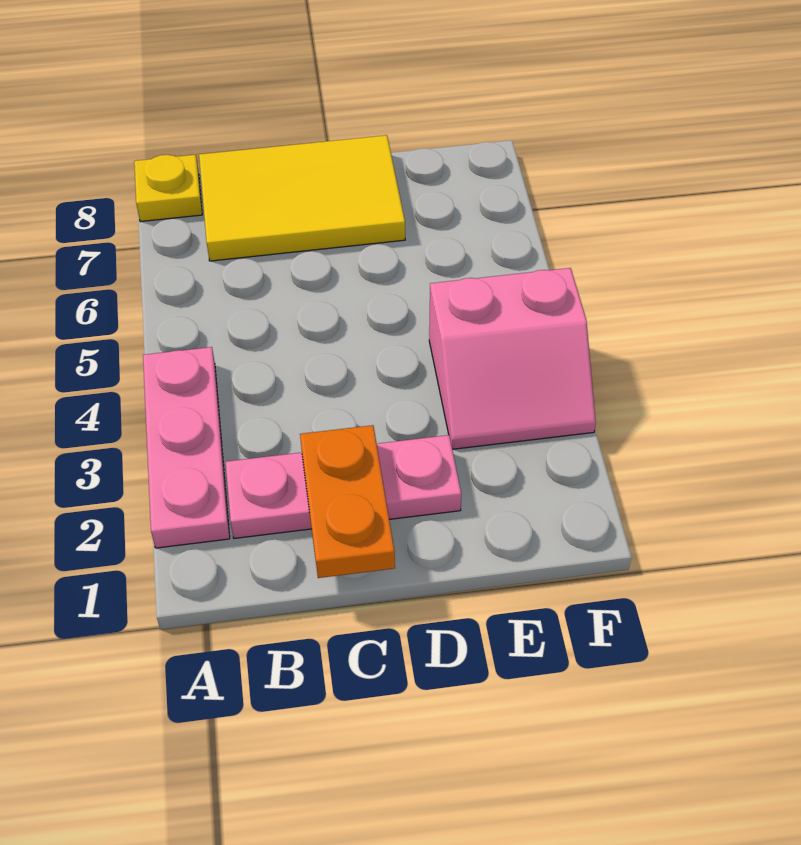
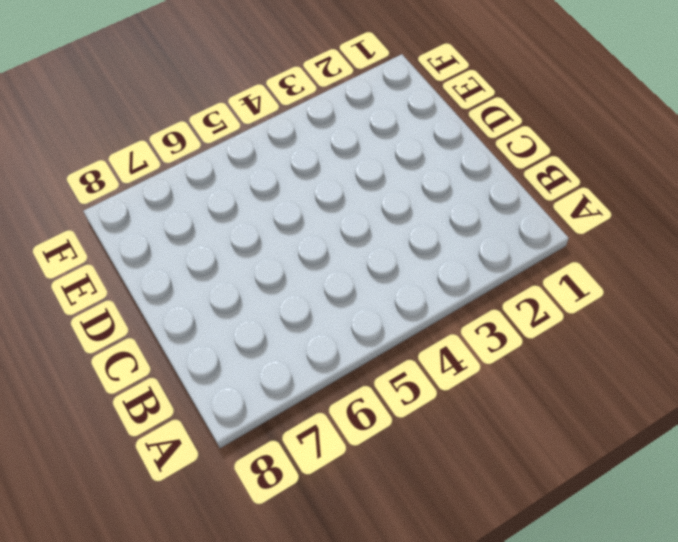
none -> pink plate A2:A4 level 1
none -> yellow plate A8 level 1

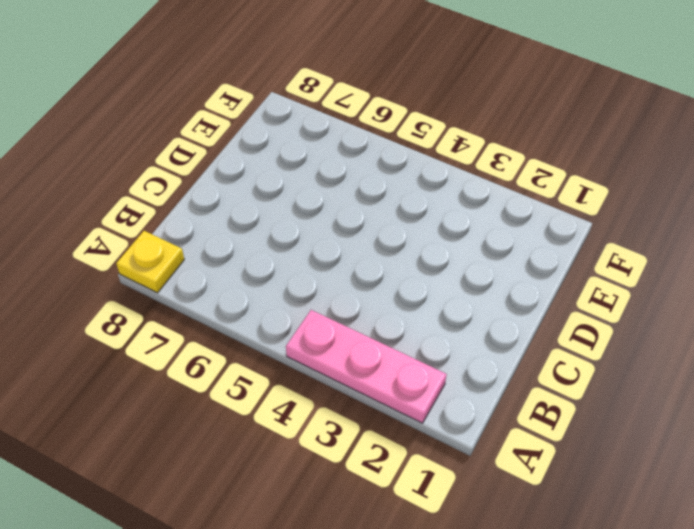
none -> pink plate B2:D2 level 1
none -> yellow tile B7:D8 level 1

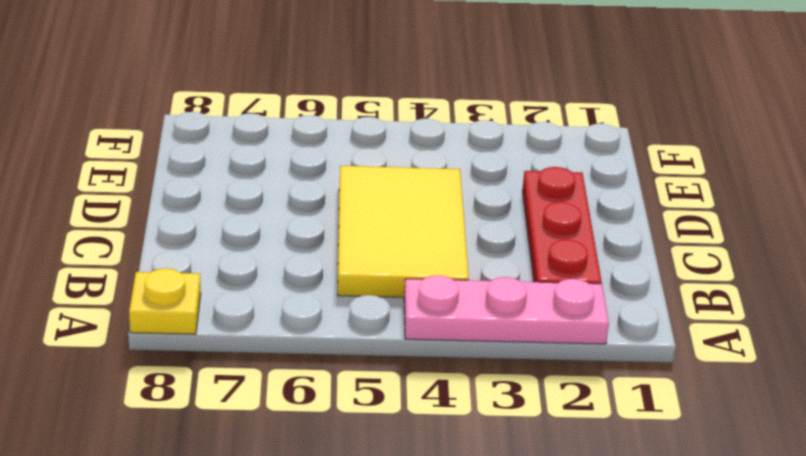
red plate B2:D2 level 1 -> pink plate B2:D2 level 1
yellow tile B4:D5 level 1 -> yellow tile B7:D8 level 1
none -> pink slope E3:F4 level 1 top 4
none -> orange plate C1:C2 level 2

